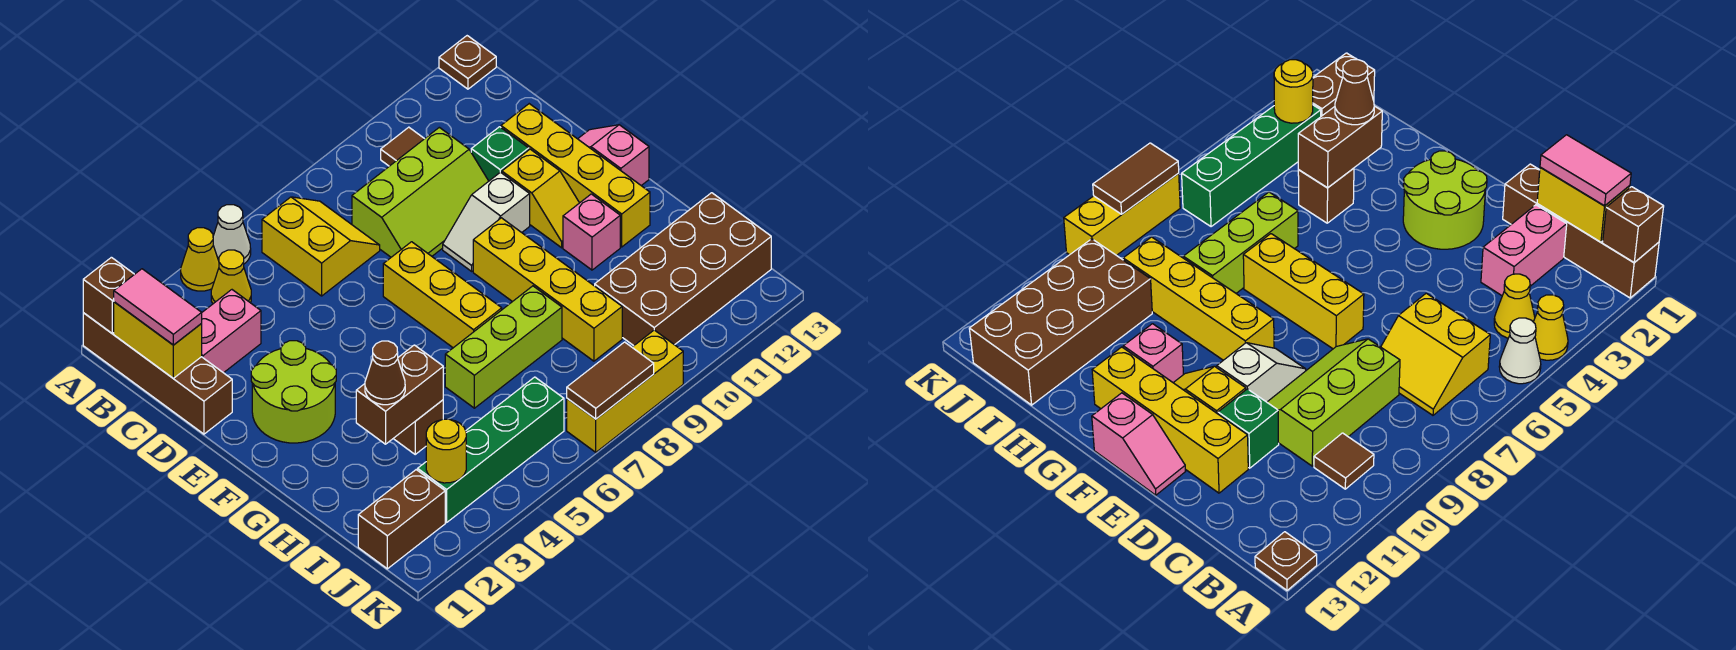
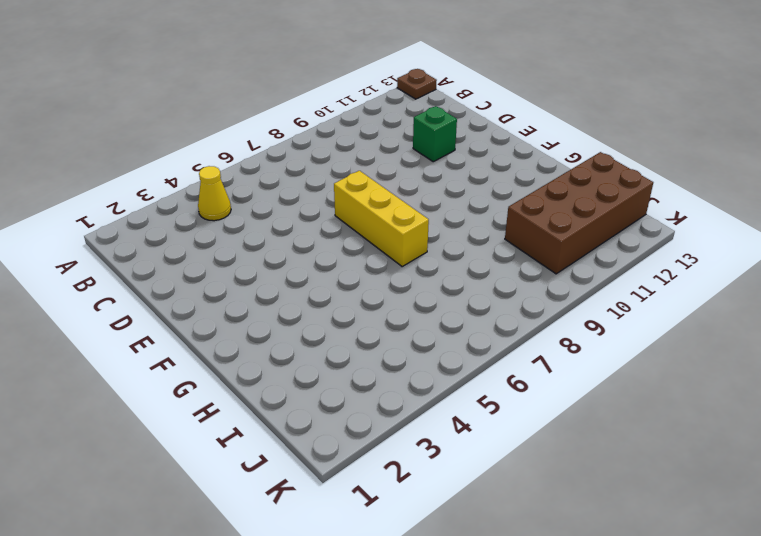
none -> brown brick A1:D1 level 1
none -> yellow cone A4 level 1
none -> white cone A5 level 1
none -> yellow slope B6:C7 level 1 top 6

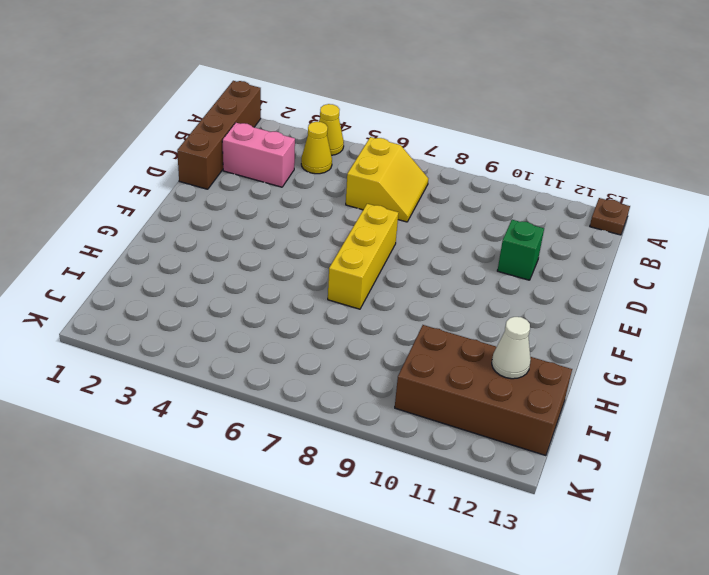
white cone I12 level 2 -> white cone A5 level 1
none -> brown tile B10 level 1
none -> lime slope C8:D10 level 1 top C
none -> yellow brick D12:G12 level 1
none -> lime round brick E2:F3 level 1

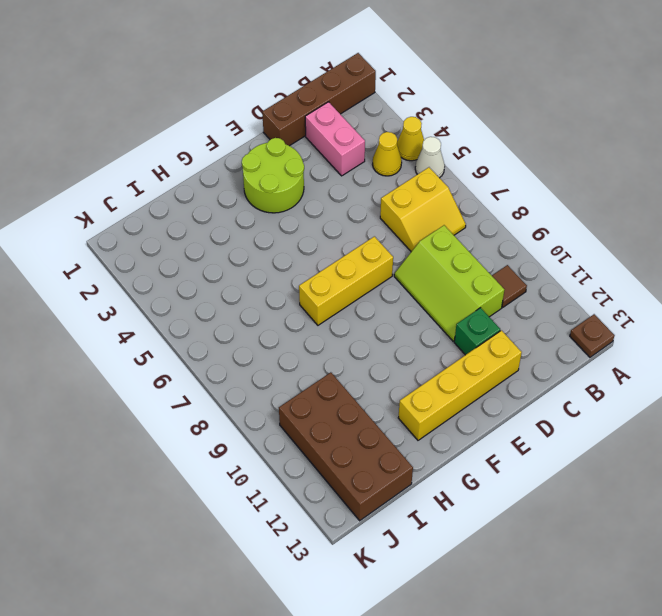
none -> white slope E9:E10 level 1 top 10
none -> yellow slope E11:F11 level 1 top E
none -> pink slope E13:F13 level 1 top F
none -> yellow brick F9:I9 level 1

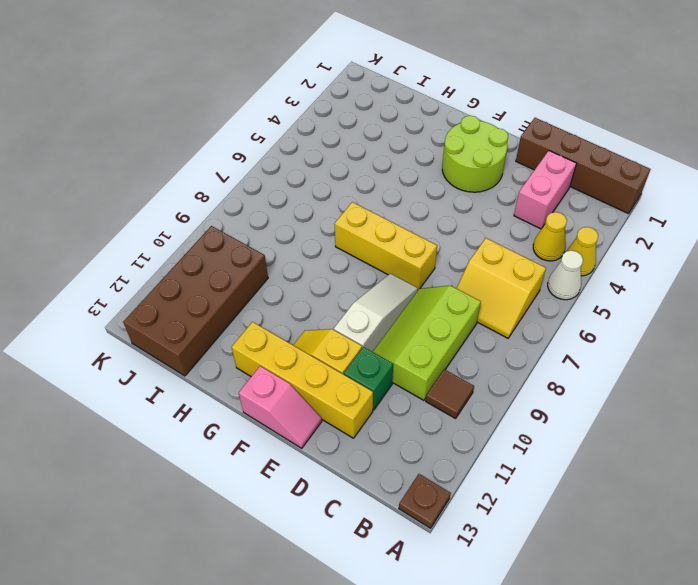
white slope E8:E10 level 1 top 10 -> white slope E9:E10 level 1 top 10
none -> yellow brick F9:I9 level 1
none -> pink brick G11 level 1
none -> brown brick H4 level 1
none -> lime brick H6:H8 level 1

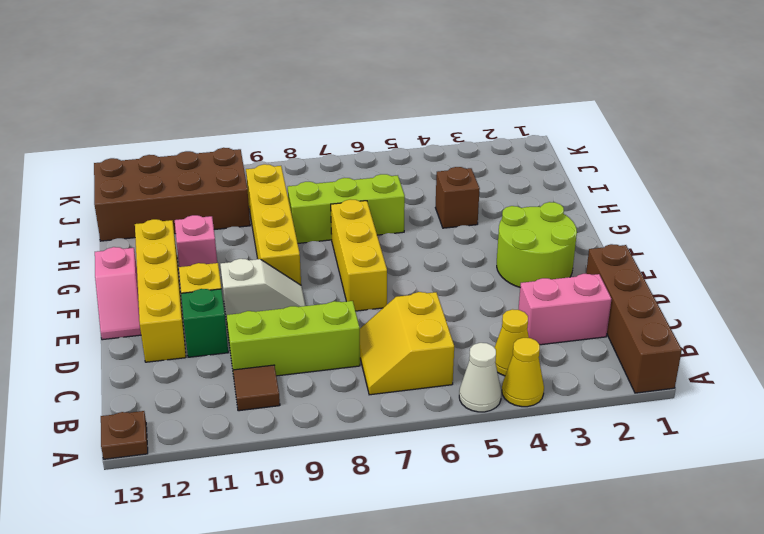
none -> brown brick J1:J2 level 1
none -> green brick J3:J6 level 1
none -> yellow brick K7:K9 level 1
none -> brown brick A1 level 2

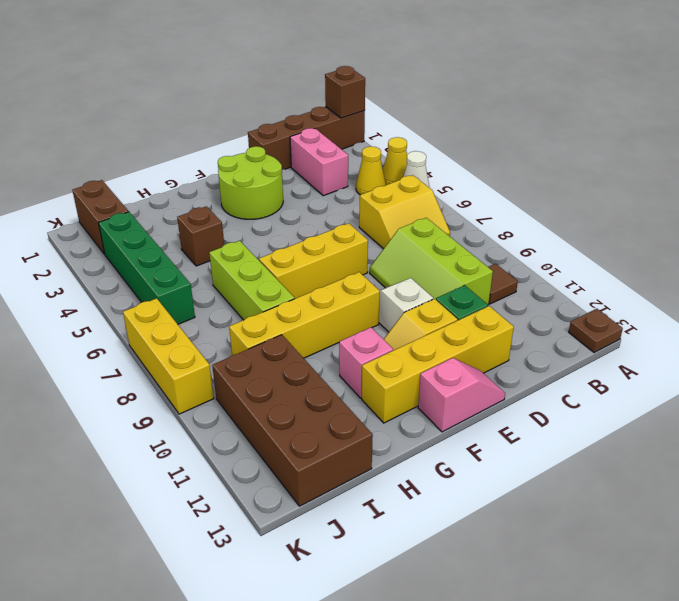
none -> yellow brick B1:C1 level 2
none -> brown brick H3:H4 level 2
none -> yellow round brick J3 level 2
none -> brown tile K7:K8 level 2

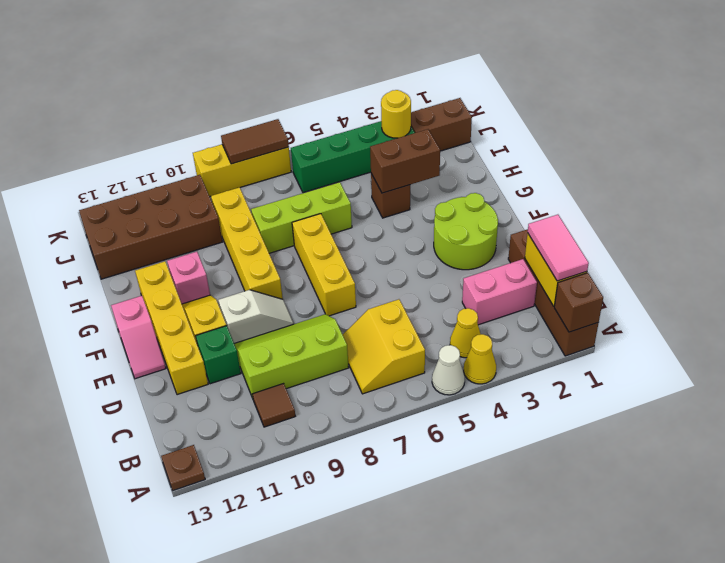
none -> brown cone H3 level 3

